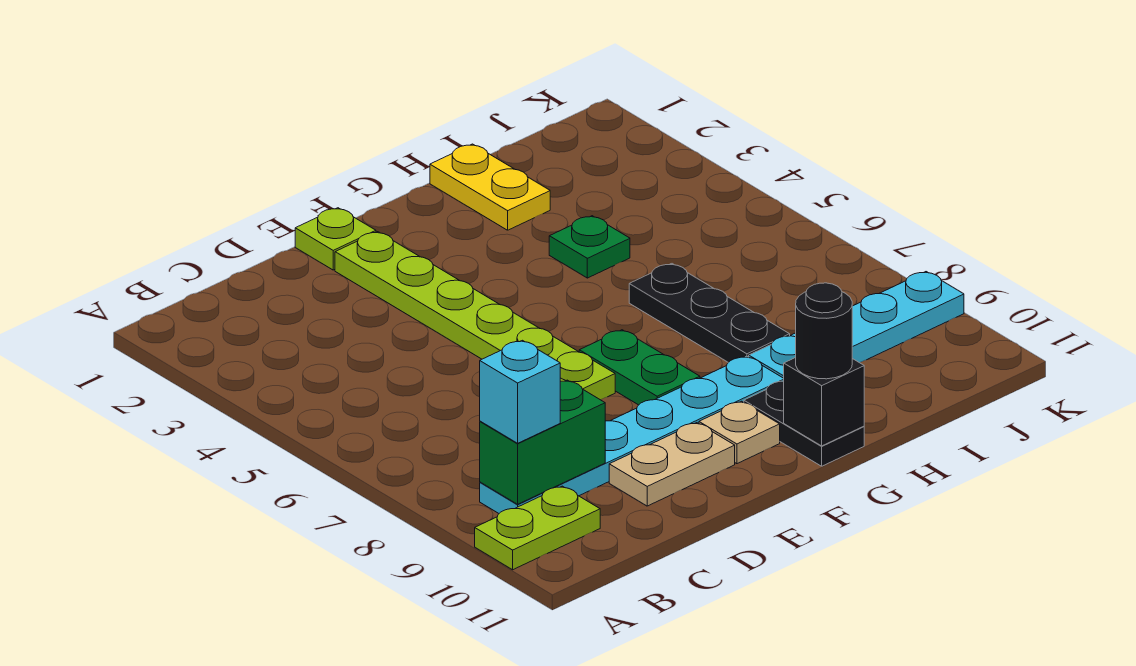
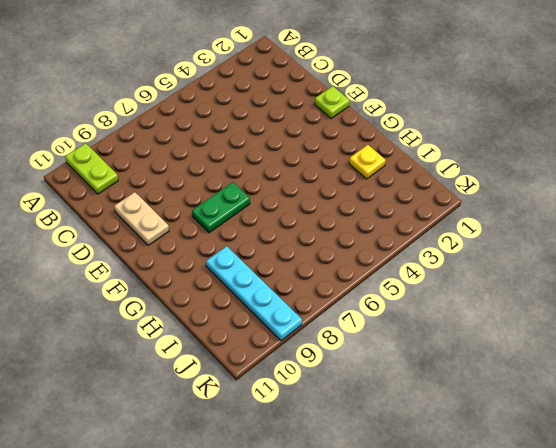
yellow plate H2 level 1 -> yellow plate H1:H2 level 1
none -> cyan plate B9:G9 level 1
none -> lime plate E2:E7 level 1
none -> tan plate F10 level 1

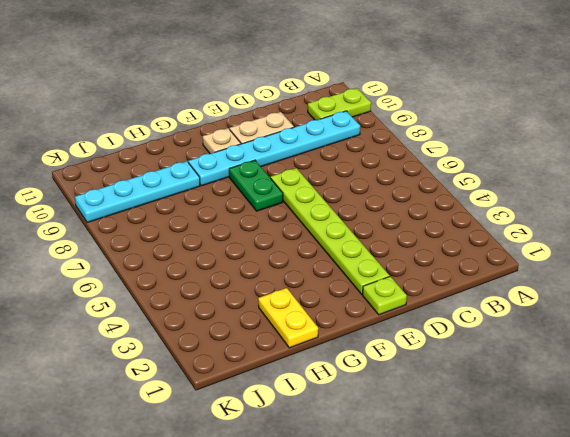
none -> black plate G10:G11 level 1
none -> green plate H4 level 1
none -> black plate H6:H8 level 1

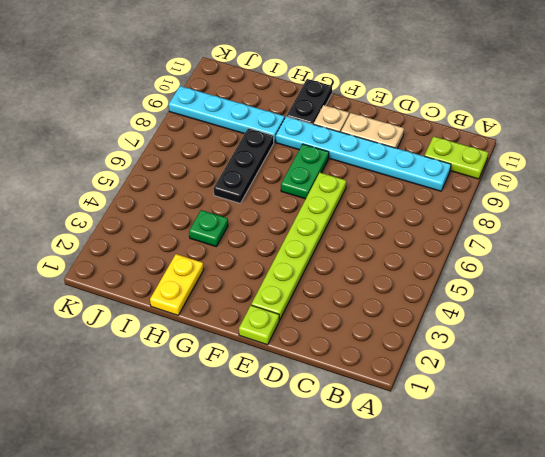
none -> green brick B9:C9 level 2
none -> black brick G11 level 2
none -> cyan brick B9 level 3

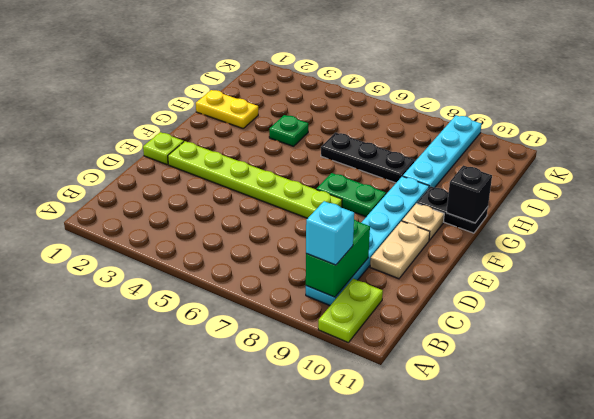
none -> black round brick G11 level 3

